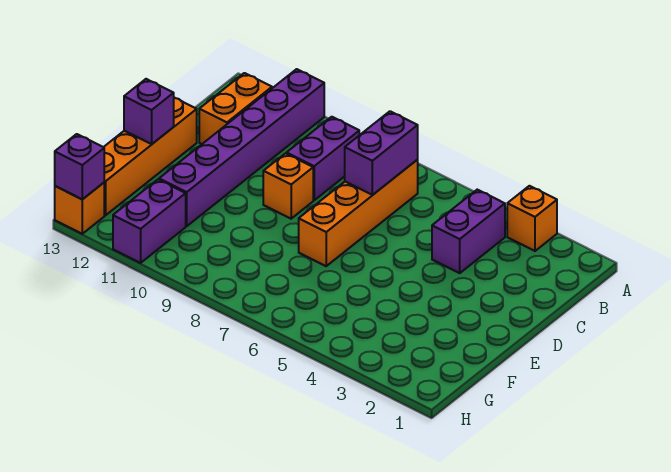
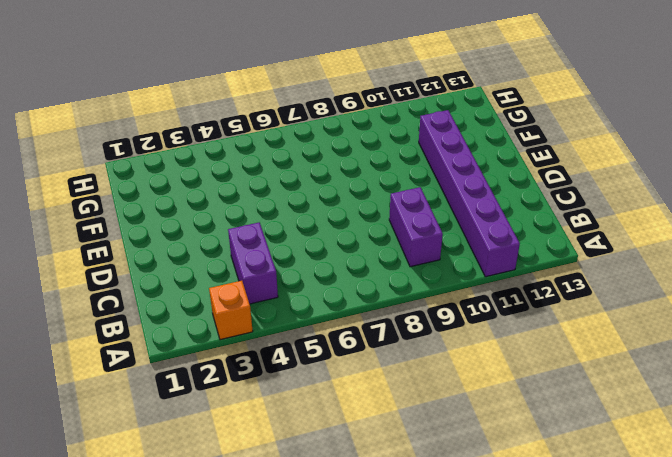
none -> orange brick B7:E7 level 1
none -> orange brick B12:C12 level 1
none -> orange brick D9 level 1

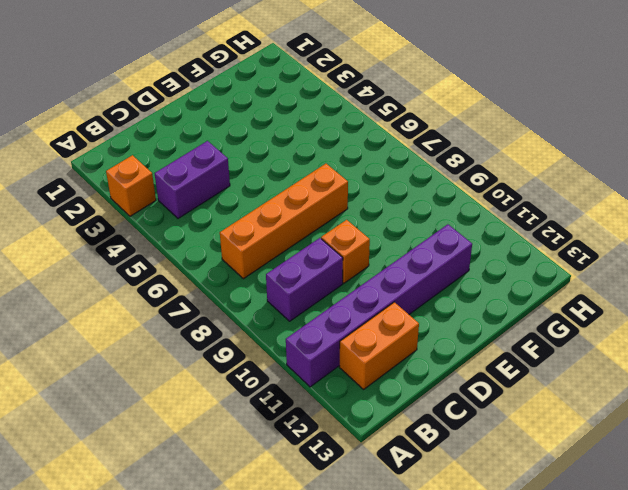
none -> orange brick D13:G13 level 1
none -> purple brick G11:H11 level 1
none -> orange brick H13 level 1

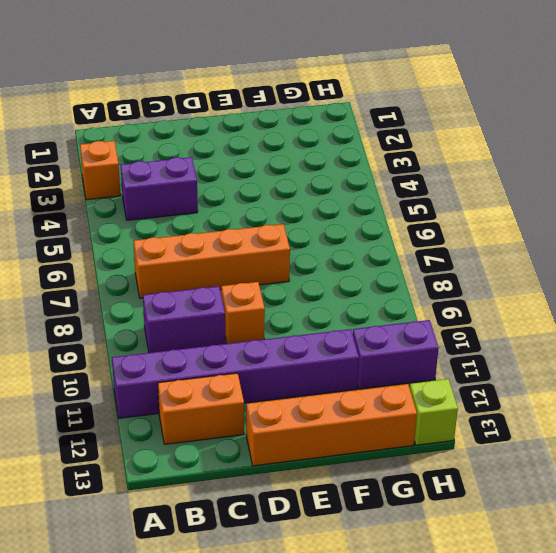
lime brick H13 level 1 -> orange brick H13 level 1
none -> purple brick B7:C7 level 2
none -> purple brick E13 level 2
none -> purple brick H13 level 2

